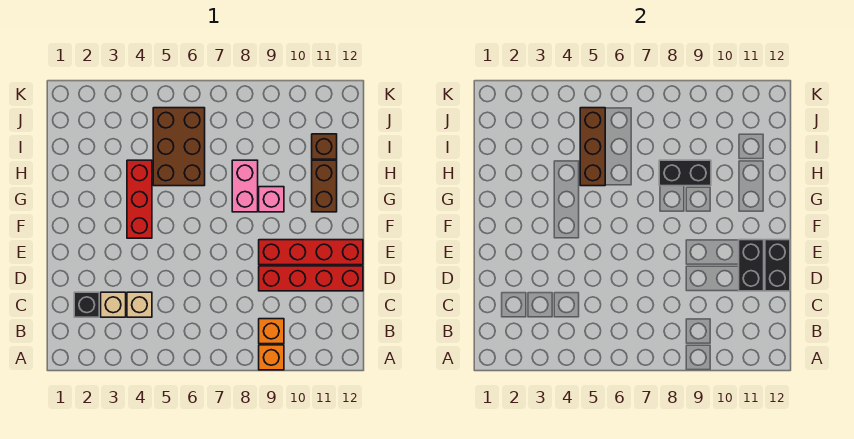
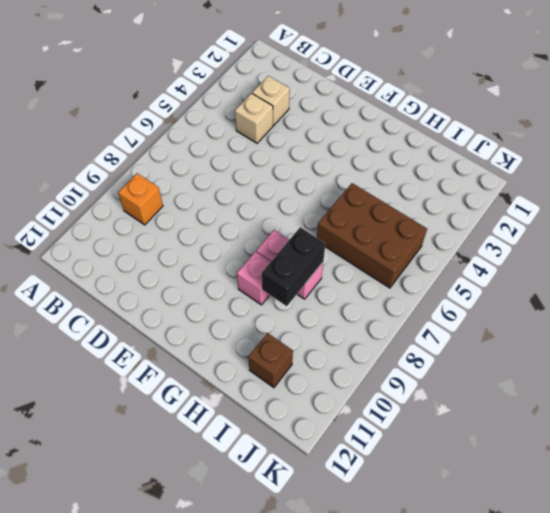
none -> orange brick A9 level 1
none -> black brick C2 level 1
none -> red brick D9:D12 level 1

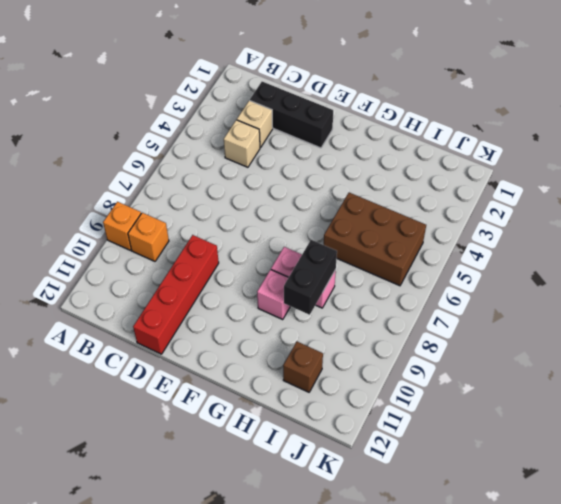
black brick C2:E2 level 1 -> black brick C2 level 1
none -> red brick E9:E12 level 1
none -> red brick F4:H4 level 1
none -> brown brick G11:H11 level 1

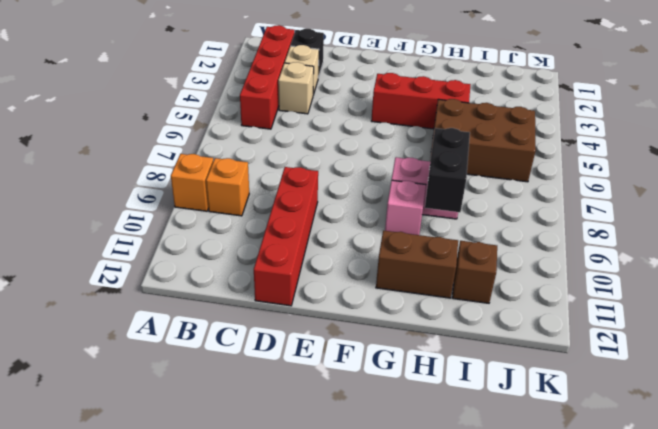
red brick B2:B5 level 1 -> red brick E9:E12 level 1
none -> black brick D11:E11 level 2
none -> black brick D12:E12 level 2
none -> brown brick H5:J5 level 2

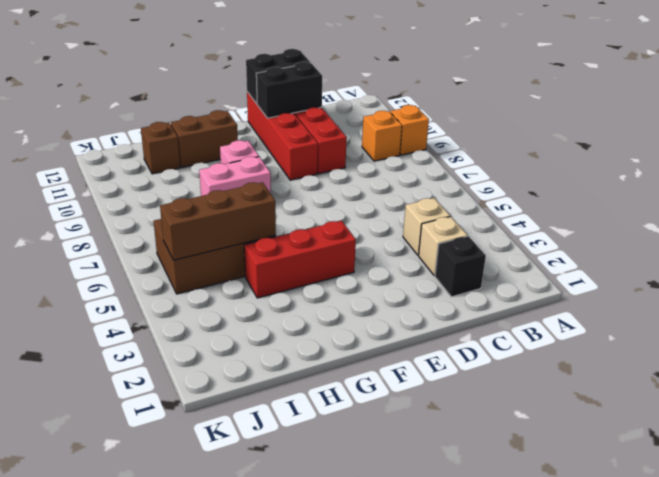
none -> black brick H8:H9 level 2

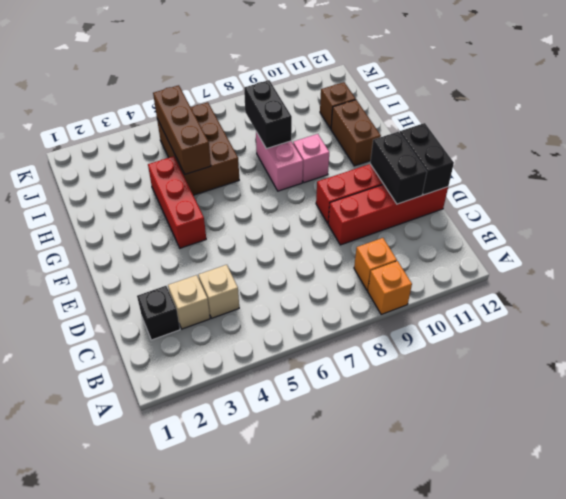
black brick H8:I8 level 2 -> black brick H8:H9 level 2

